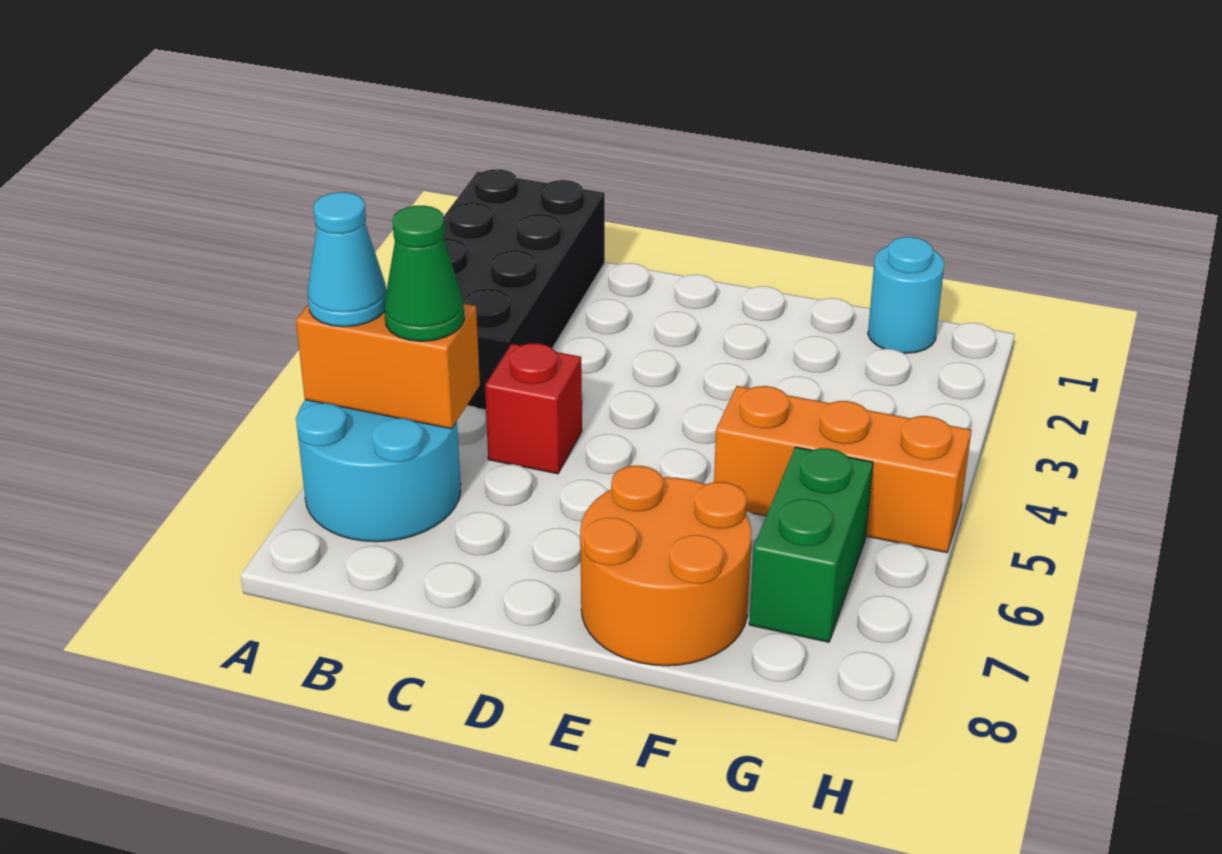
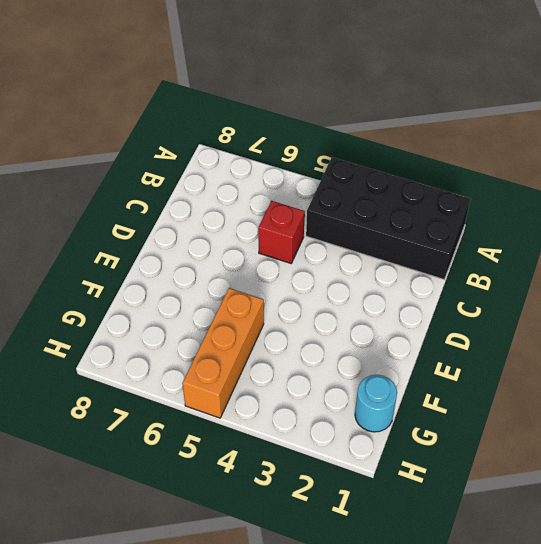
none -> cyan round brick A6:B7 level 1
none -> orange round brick E7:F8 level 1

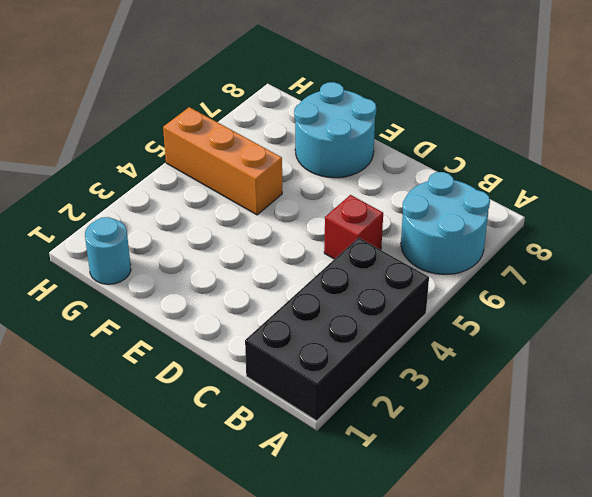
cyan round brick E7:F8 level 1 -> orange round brick E7:F8 level 1
none -> green brick G6:G7 level 1
none -> orange brick A6:B6 level 2

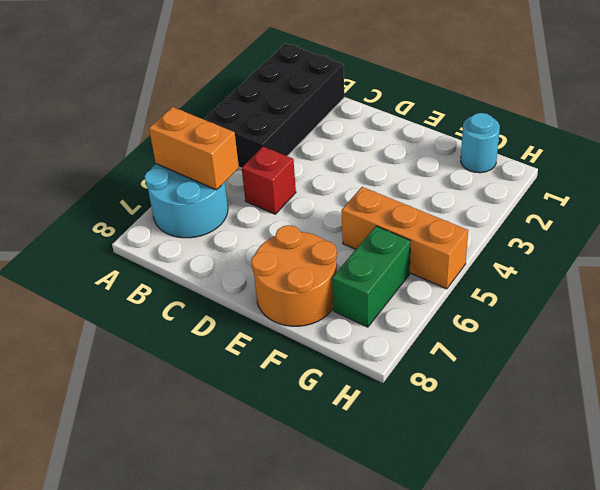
none -> cyan cone A6 level 3
none -> green cone B6 level 3

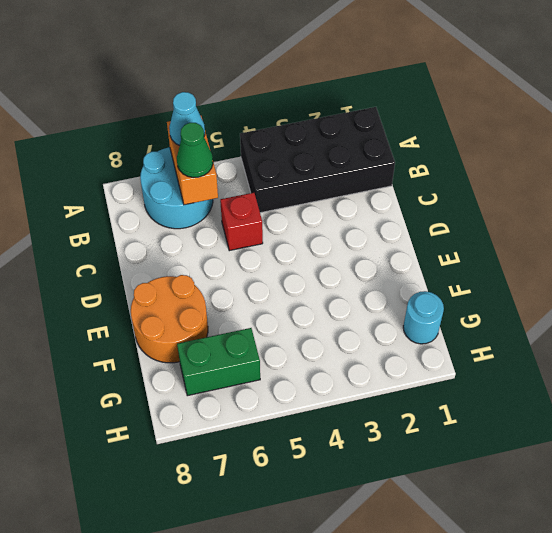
none -> orange brick F5:H5 level 1

